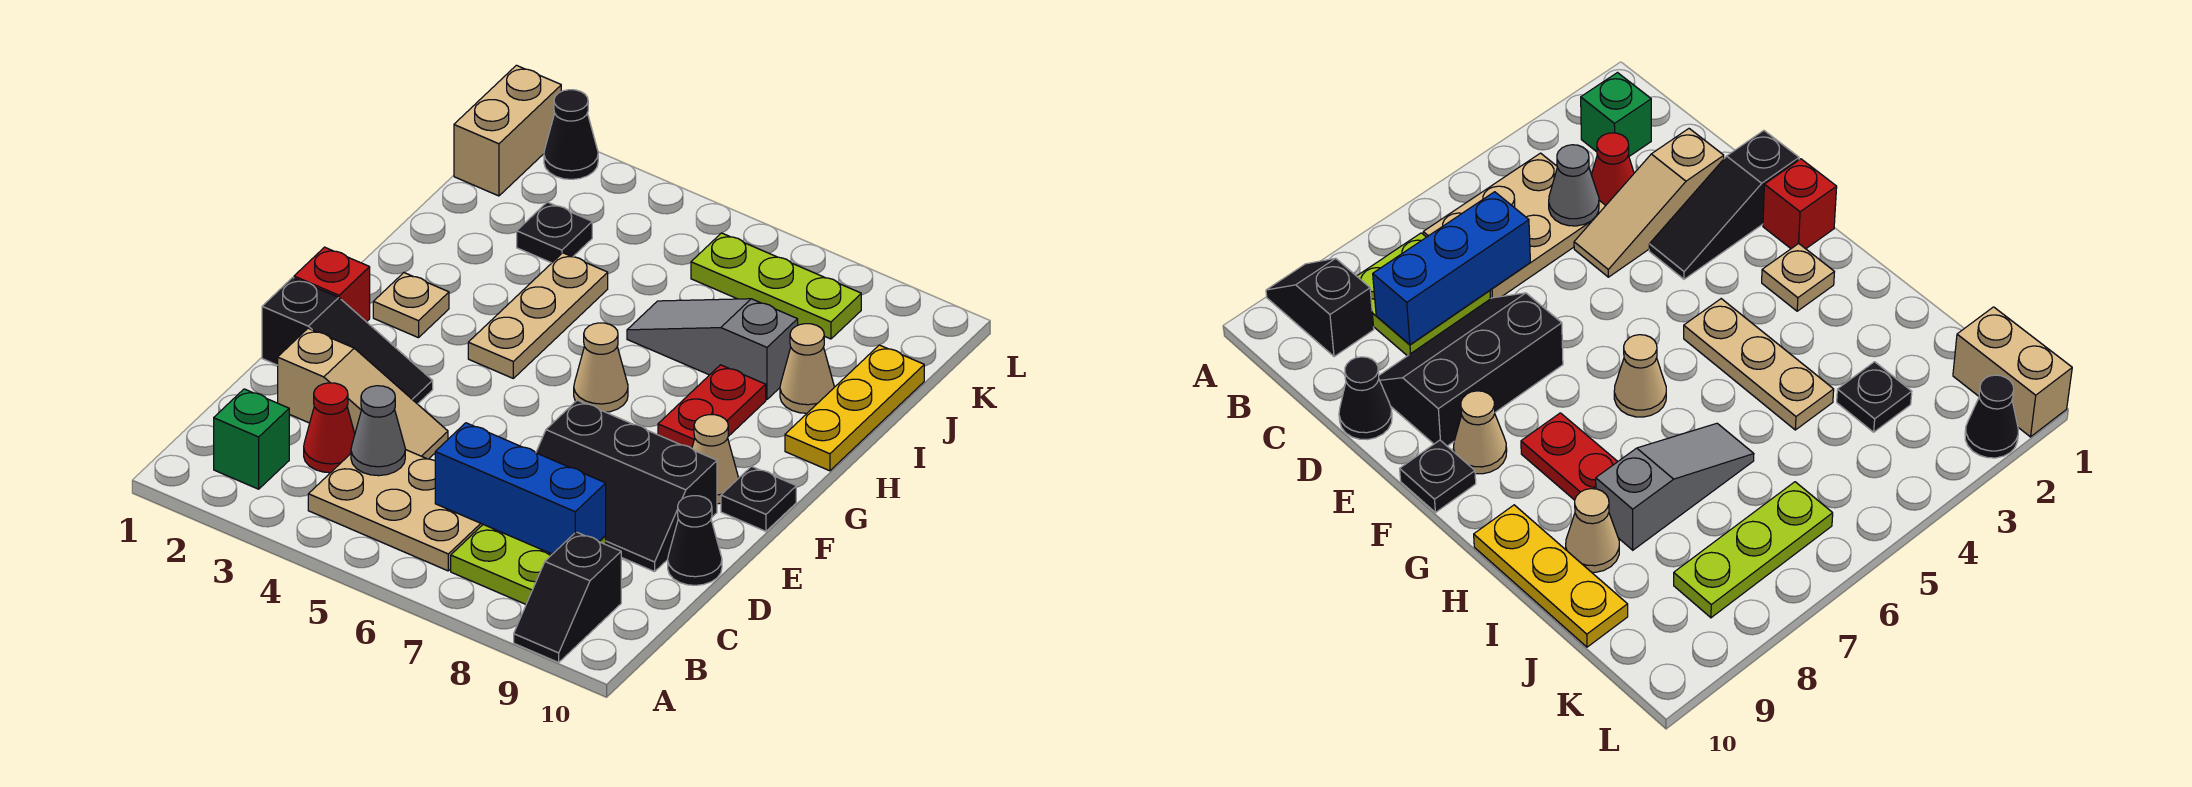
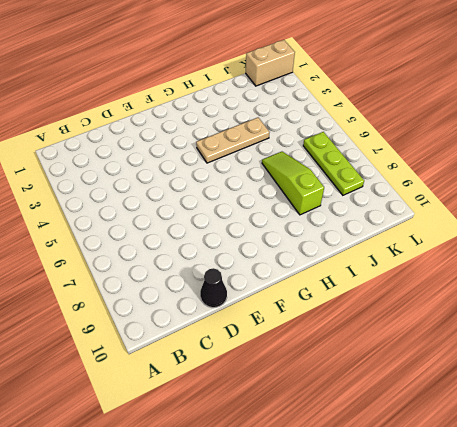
lime slope I6:I8 level 1 top 8 -> grey slope I6:I8 level 1 top 8
none -> black slope A9:B9 level 1 top B
none -> green brick B2 level 1
none -> tan plate B4:C6 level 1

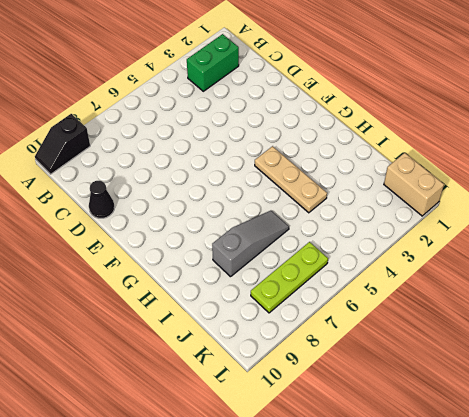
black slope A9:A10 level 1 top 9 -> black slope A9:B9 level 1 top B
green brick B2:B3 level 1 -> green brick B2 level 1
none -> tan plate B4:C6 level 1
none -> lime plate B7:C8 level 1
none -> red cone C3 level 1

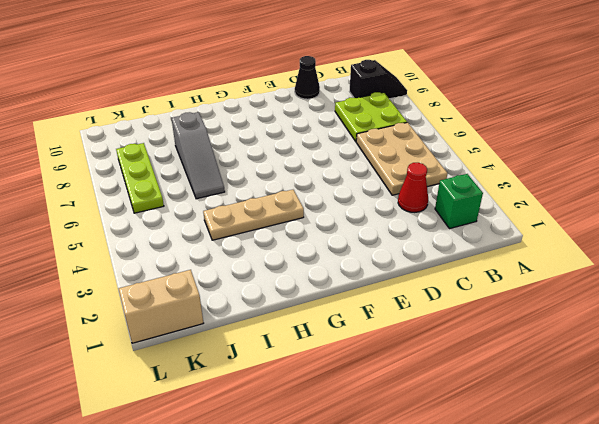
none -> tan slope D2:D4 level 1 top 2
none -> black slope D7:E9 level 1 top E
none -> black slope E1:E3 level 1 top 1

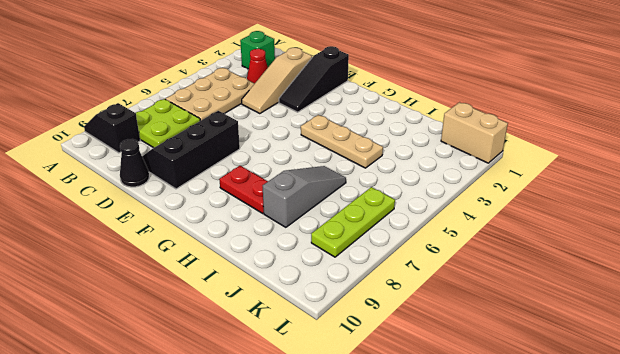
none -> red brick F1 level 1
none -> tan cone F9 level 1
none -> black plate F10 level 1

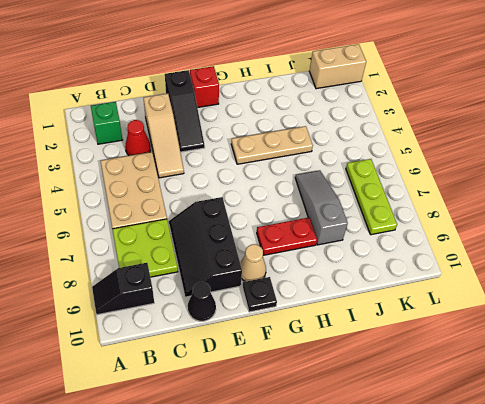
none -> tan plate G2 level 1
none -> tan cone G6 level 1
none -> yellow plate H10:J10 level 1

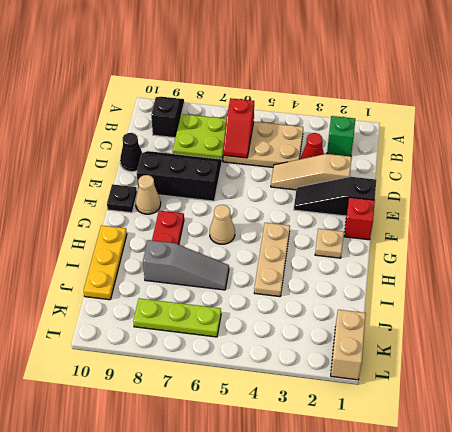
red slope B6:C6 level 2 top B -> blue brick C6:C8 level 2
none -> tan cone I9 level 1
none -> black plate J3 level 1
none -> black cone L2 level 1

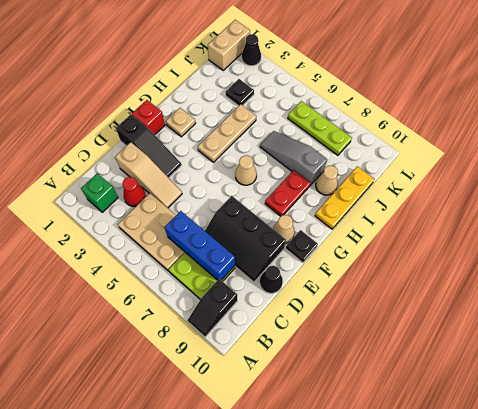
none -> grey cone C4 level 2

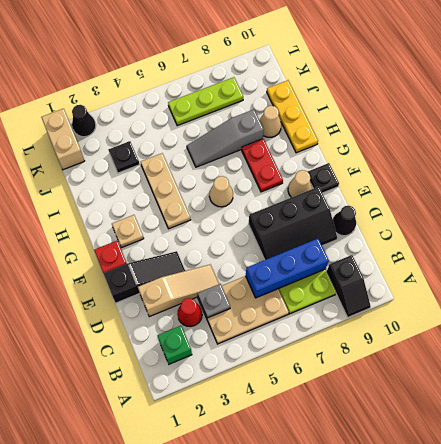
grey plate C4 level 2 -> grey cone C4 level 2

